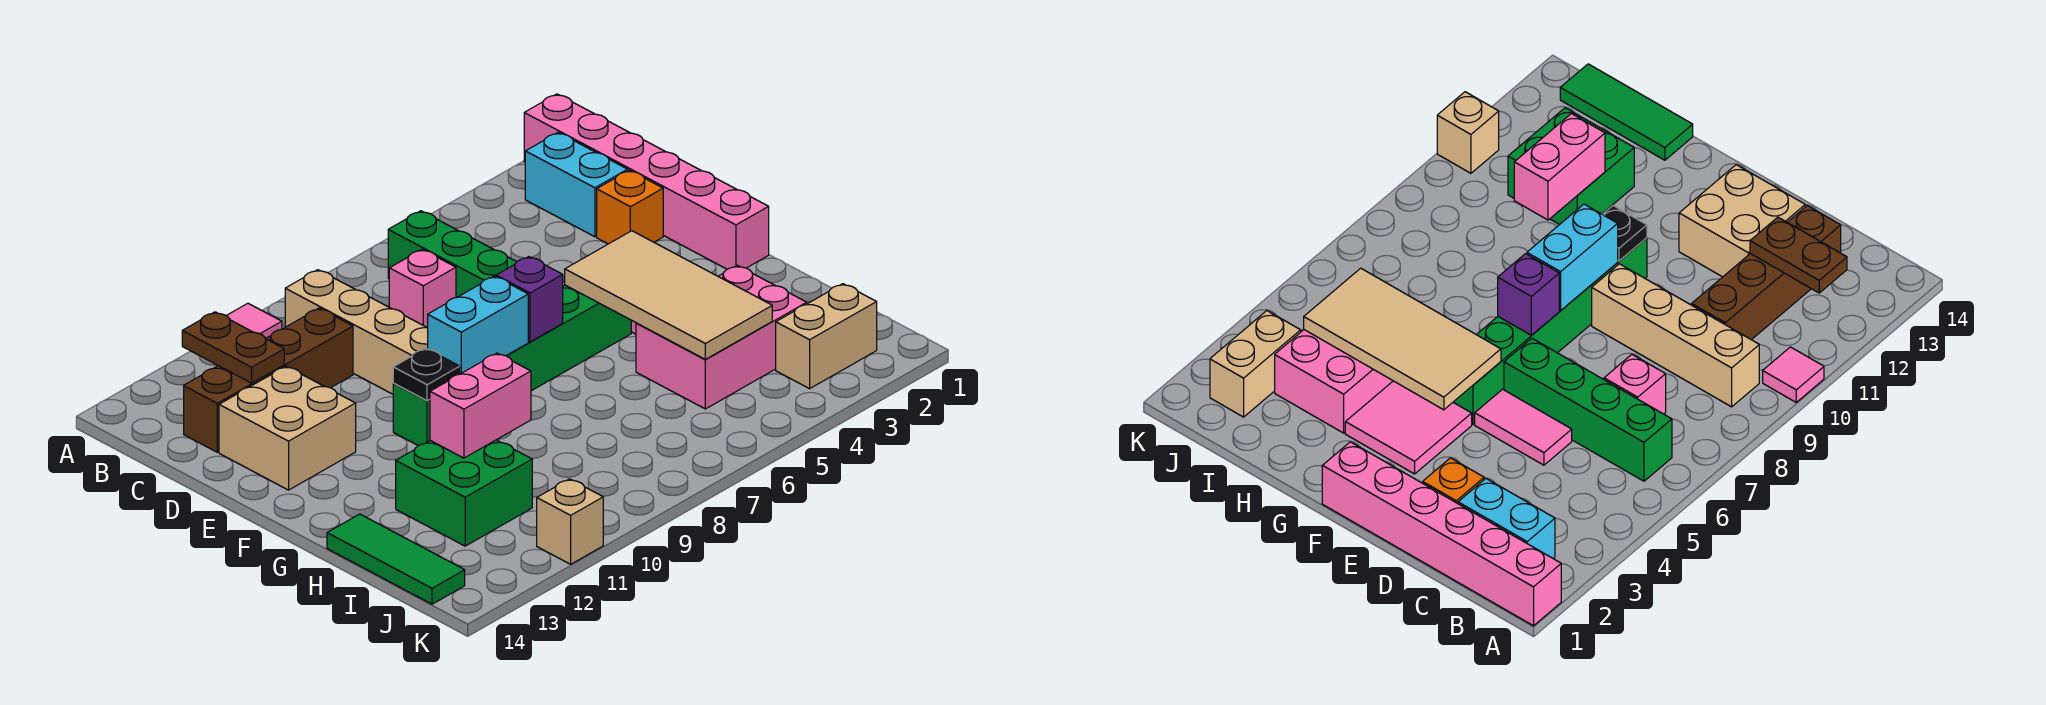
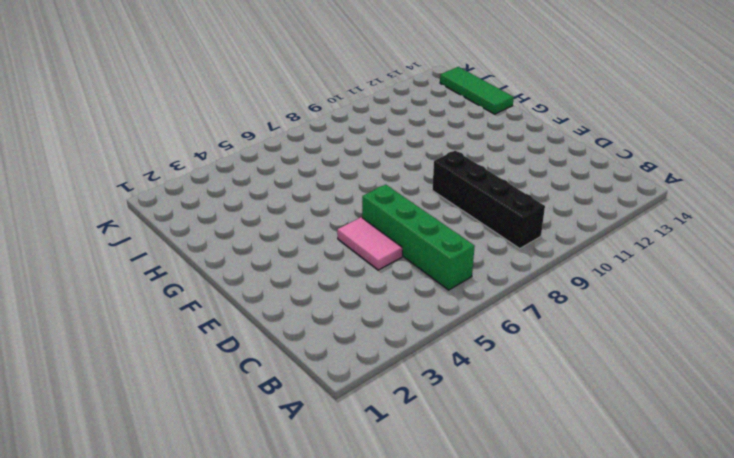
black brick B9:E9 level 1 -> tan brick B9:E9 level 1
none -> pink brick A1:F1 level 1
none -> pink tile A10 level 1
none -> cyan brick B2:C2 level 1

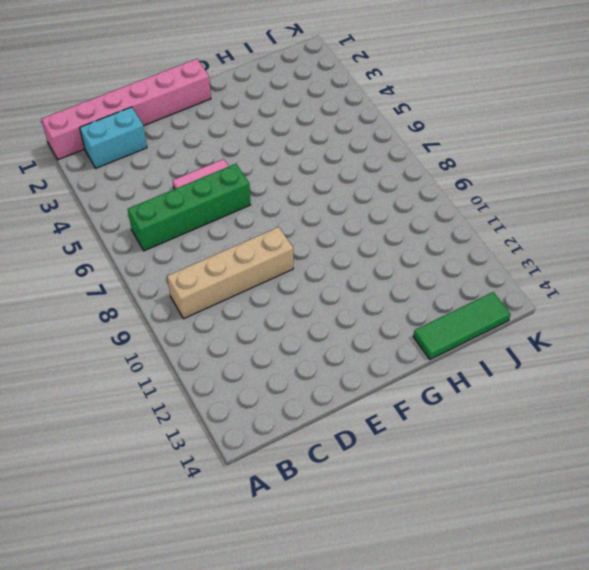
none -> pink tile A10 level 1
none -> pink brick C7 level 1
none -> brown brick C10:C13 level 1

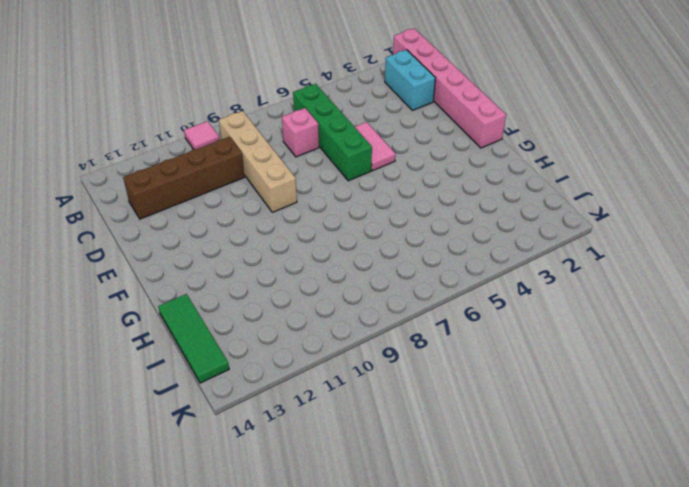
none -> orange brick D2 level 1
none -> tan brick D12:E13 level 1
none -> pink tile F3:G4 level 1

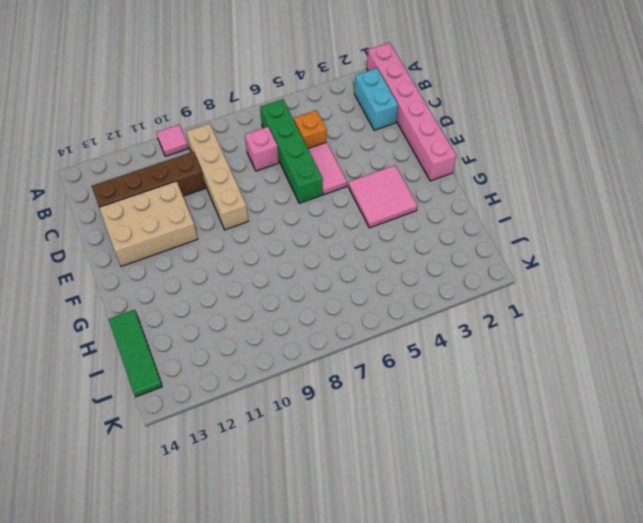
orange brick C5 level 1 -> orange brick D2 level 1
tan brick D11:E13 level 1 -> tan brick D12:E13 level 1
none -> green brick F5:F10 level 1
none -> pink brick H3:I5 level 1
none -> green brick H11:I12 level 1

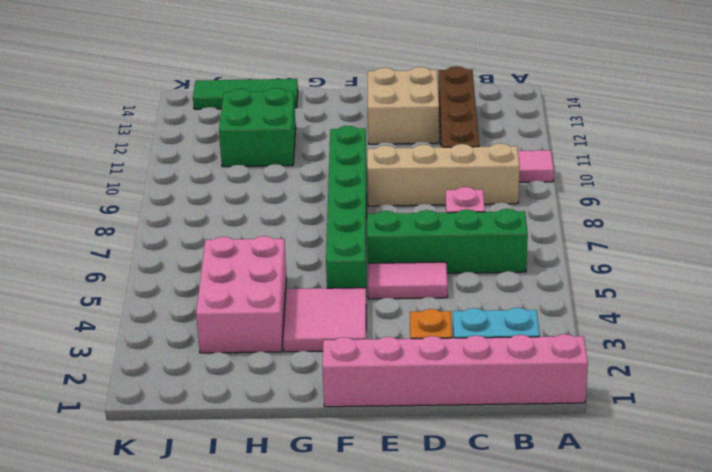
none -> tan brick J2:J3 level 1
none -> tan brick K11 level 1
none -> brown plate B12:C12 level 2

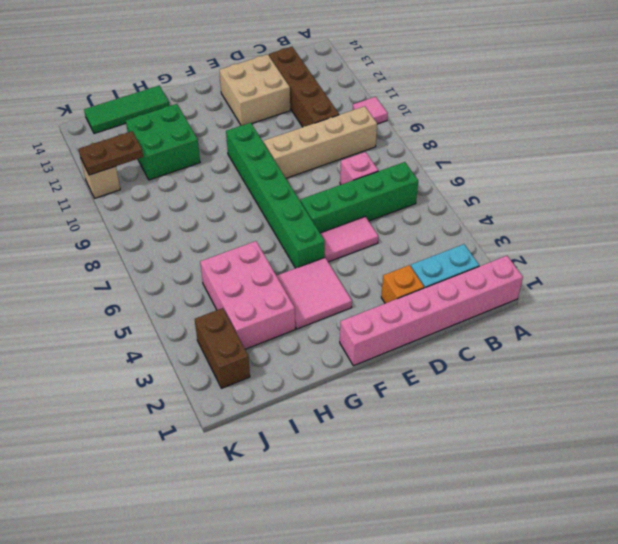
brown brick J2:J3 level 1 -> tan brick J2:J3 level 1
brown plate J11:K11 level 2 -> brown plate B12:C12 level 2
none -> tan tile F4:I5 level 2
none -> purple brick F7 level 2
none -> cyan brick F8:F9 level 2

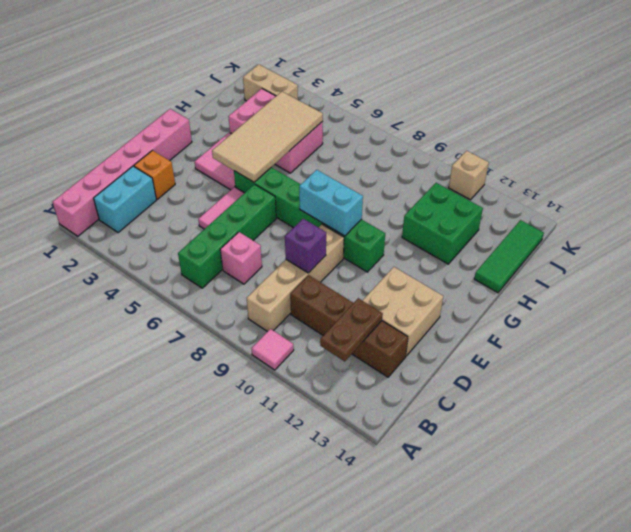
purple brick D9 level 2 -> purple brick F7 level 2
none -> black plate F10 level 2
none -> pink brick H10:H11 level 2

